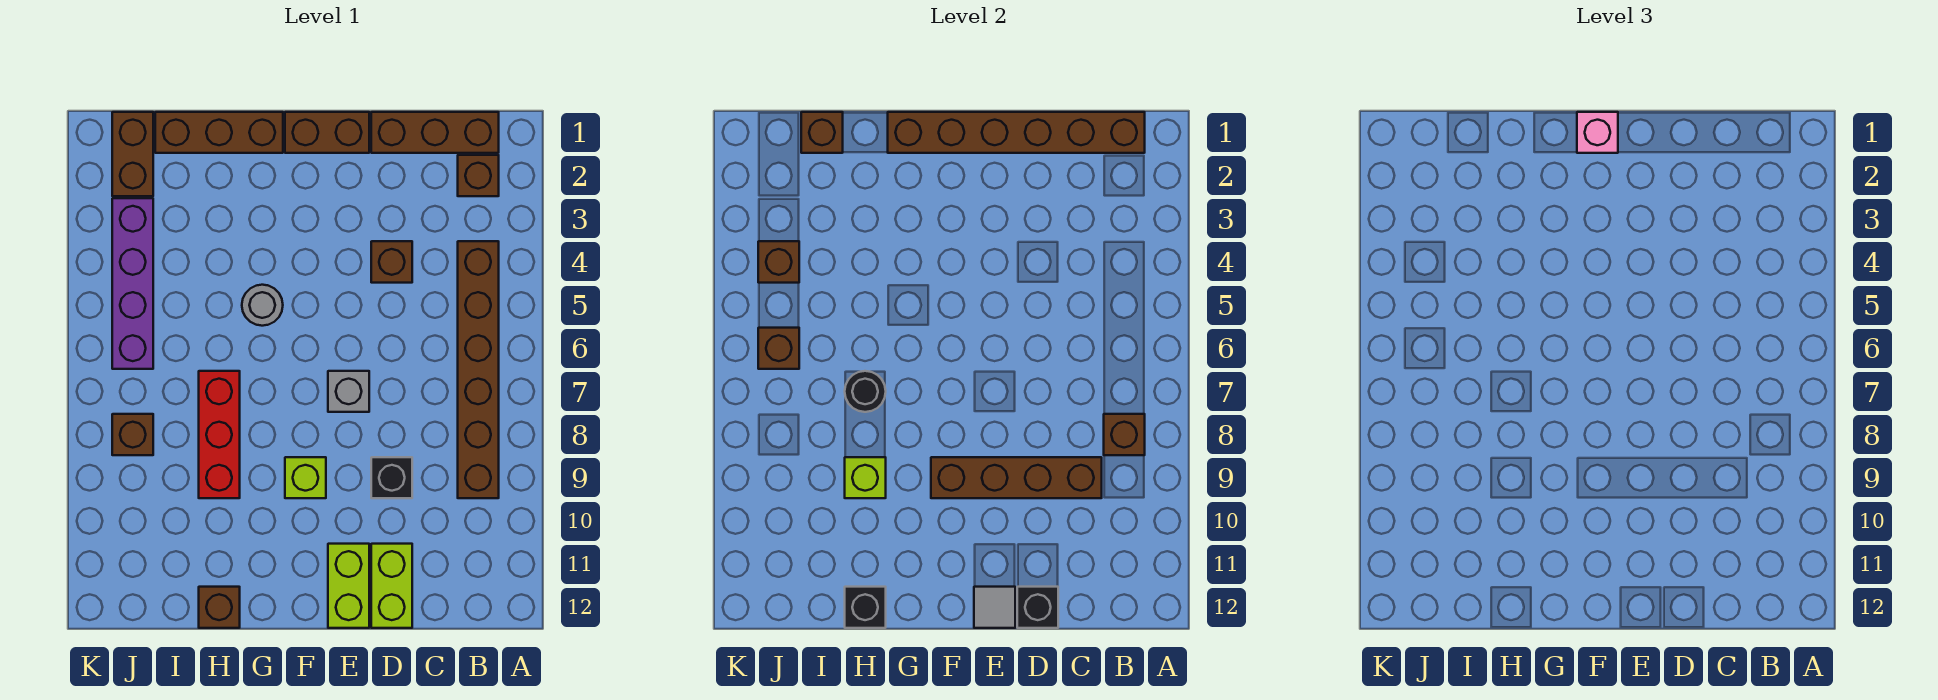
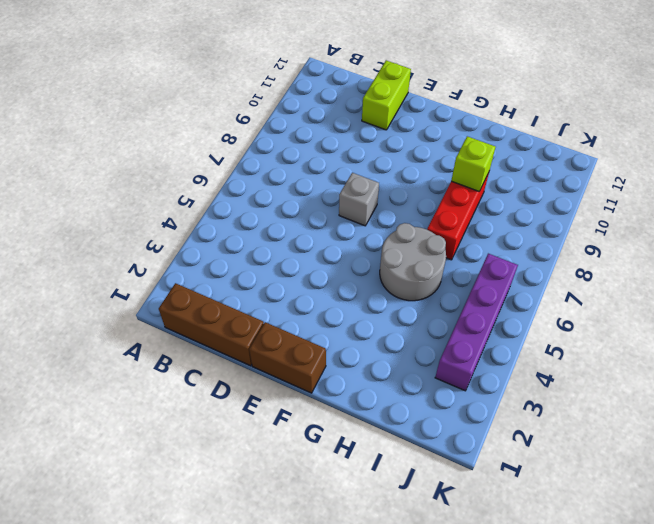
grey round brick G5:H6 level 1 -> grey round brick G5 level 1
none -> brown brick B2 level 1
none -> brown brick B4:B9 level 1
none -> brown brick D4 level 1

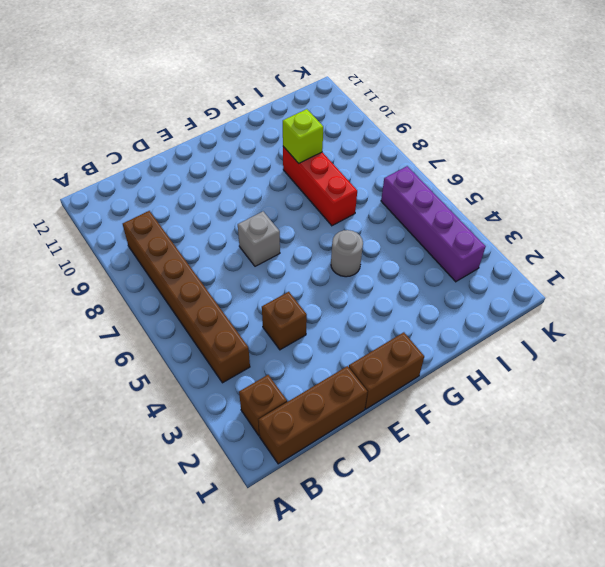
none -> black brick D9 level 1
none -> lime brick D11:D12 level 1
none -> lime brick E11:E12 level 1

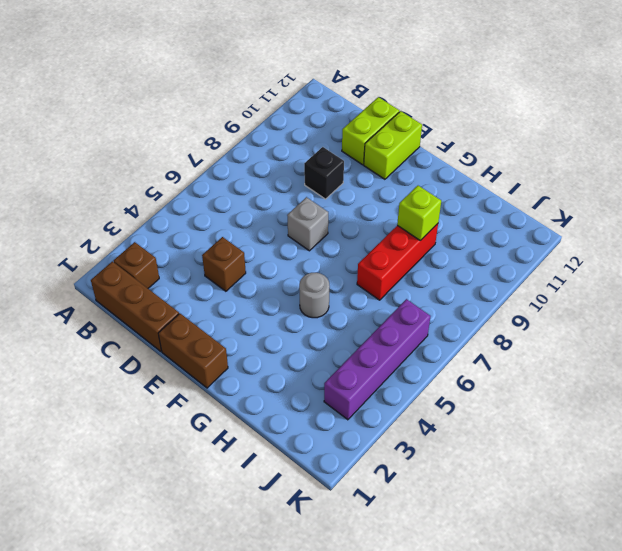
none -> brown brick B4:B9 level 1
none -> lime brick F9 level 1
none -> brown brick G1:I1 level 1

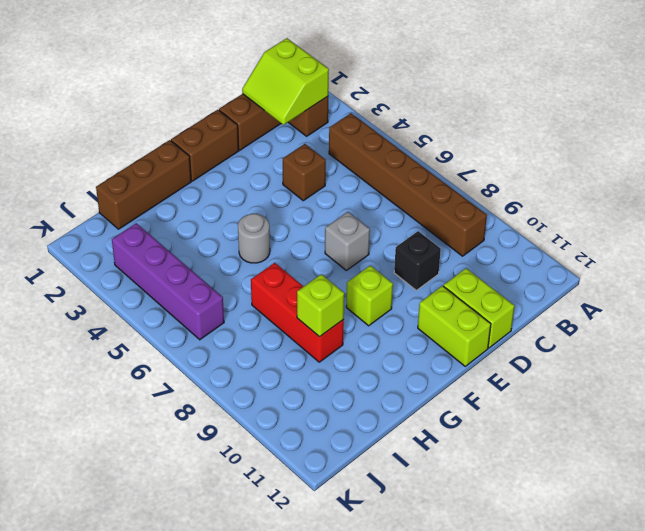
lime slope B1:C2 level 2 top B -> brown brick B1:G1 level 2
none -> brown brick H12 level 1
none -> brown brick J1:J2 level 1
none -> brown brick J8 level 1

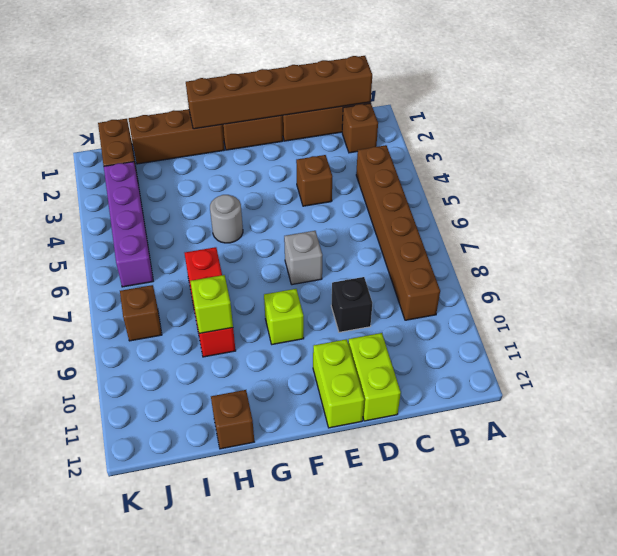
none -> brown brick B8 level 2
none -> brown brick C9:F9 level 2
none -> black brick D12 level 2

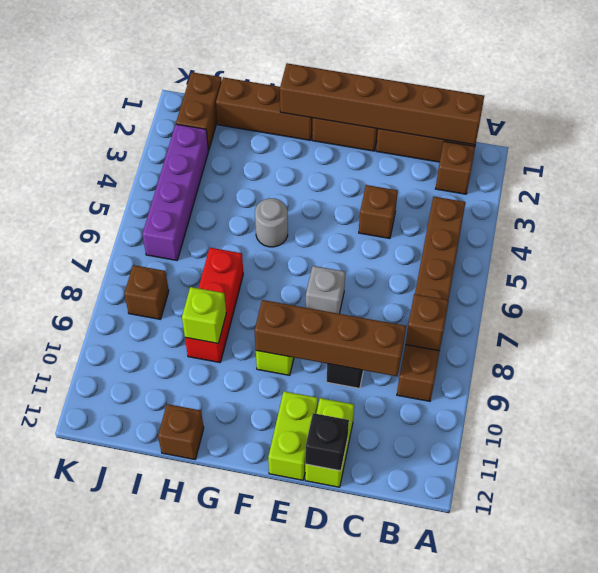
none -> grey tile E12 level 2
none -> black round brick H7 level 2
none -> black brick H12 level 2

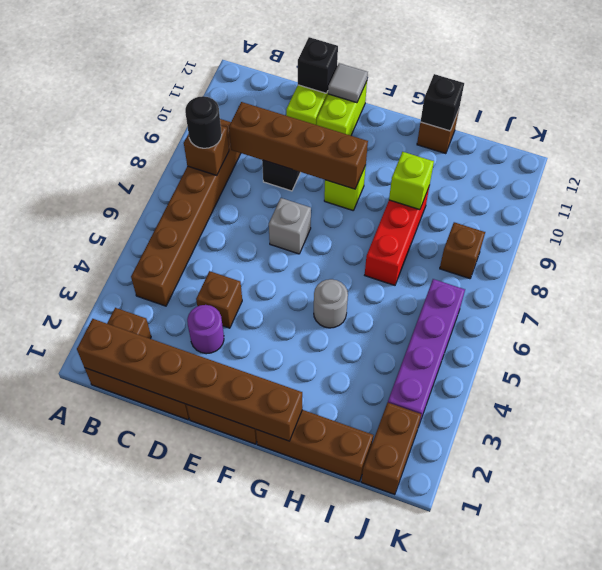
black round brick B8 level 3 -> black round brick H7 level 2
purple round brick D3 level 1 -> none
none -> brown brick I1 level 2
none -> brown brick J4 level 2
none -> brown brick J6 level 2

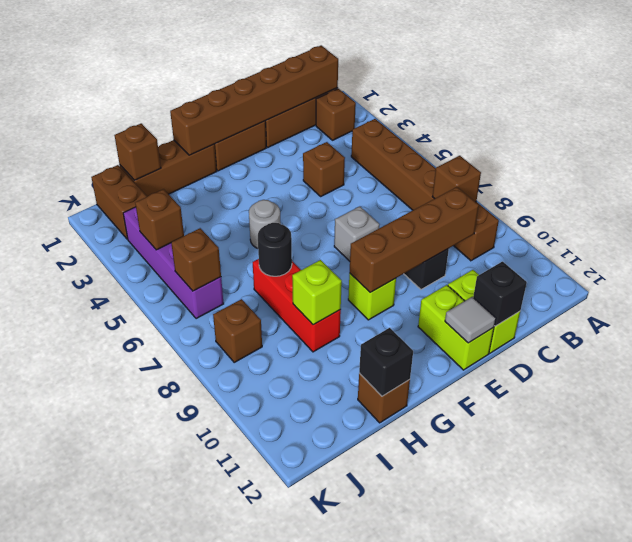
none -> pink brick F1 level 3

